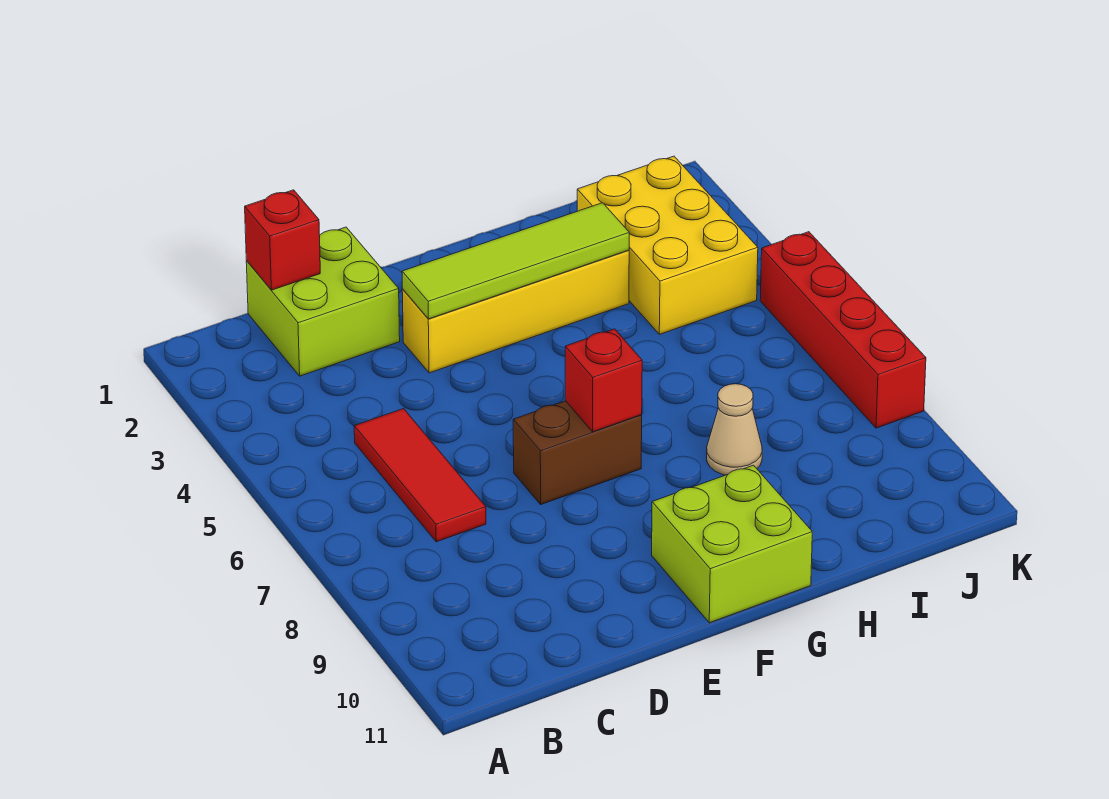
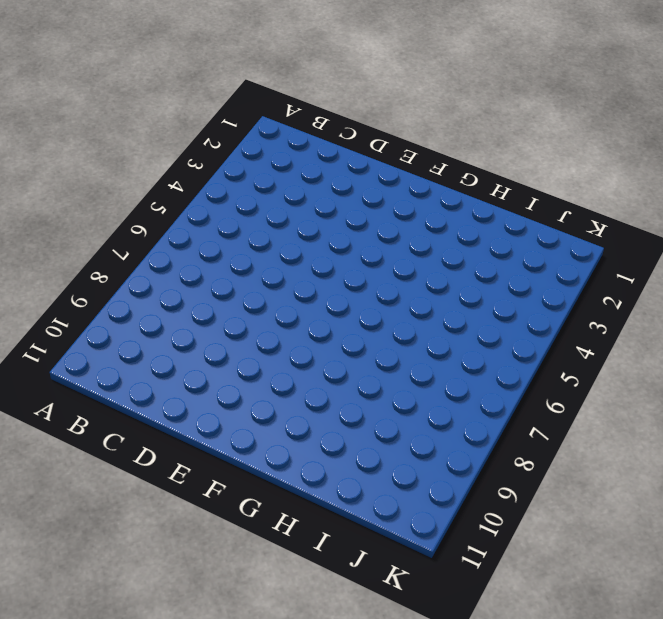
none -> lime brick C1:D2 level 1
none -> red tile C5:C7 level 1

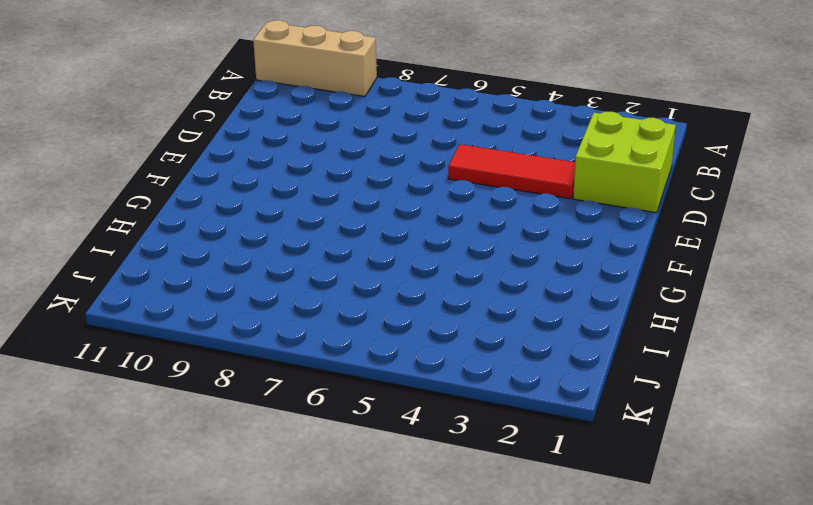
tan brick A9:A11 level 1 -> none
red tile D3:D5 level 1 -> red tile C5:C7 level 1
none -> yellow brick E3:H3 level 1
none -> brown brick E7:F7 level 1

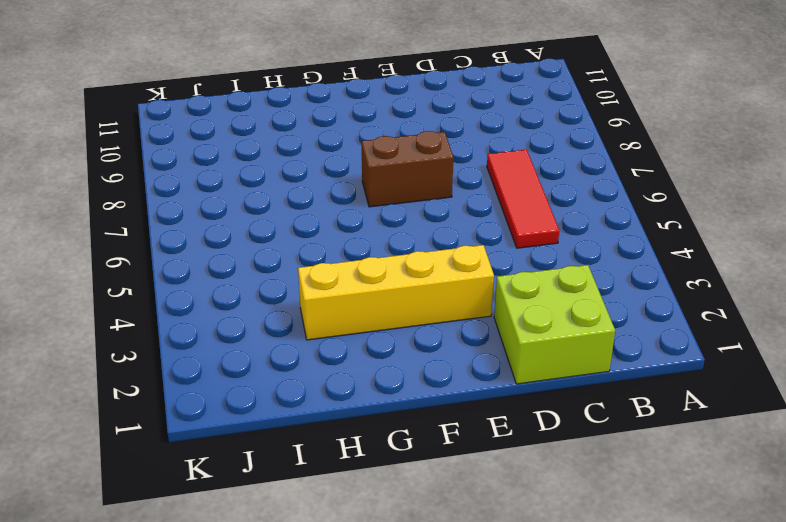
none -> lime brick F10:G11 level 1
none -> tan cone H8 level 1

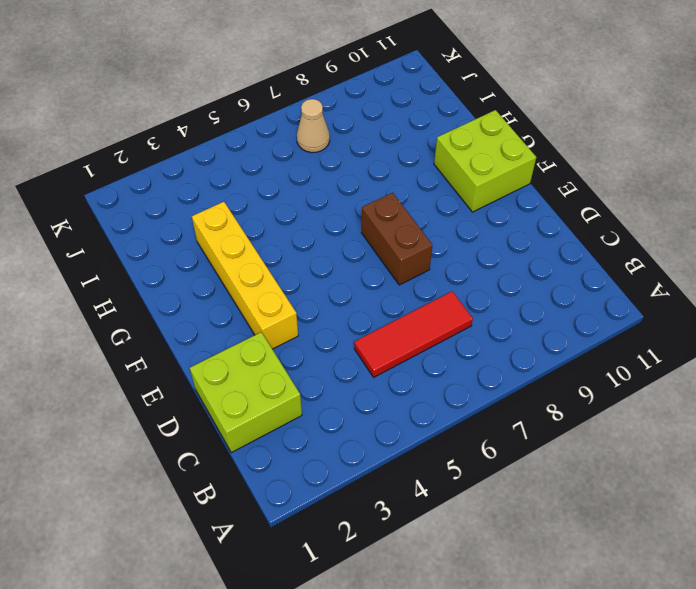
tan cone J7 level 1 -> tan cone H8 level 1
none -> yellow brick I2:J4 level 1
none -> red brick K5:K8 level 1

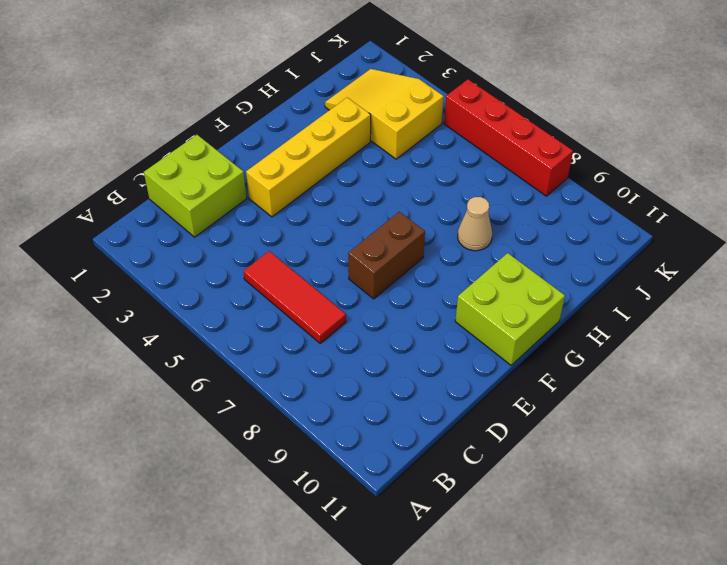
yellow slope I2:J4 level 1 top 4 -> yellow brick I2:J4 level 1
none -> red brick C1 level 2
none -> lime tile E3:H3 level 2

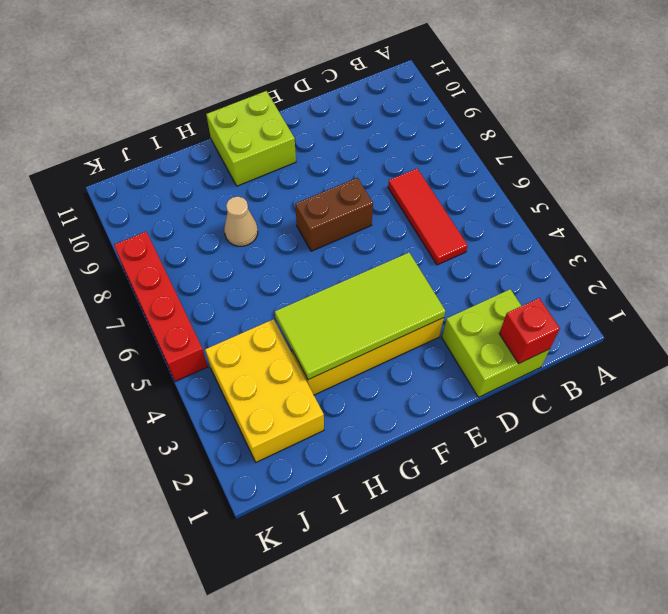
lime tile E3:H4 level 2 -> lime tile E3:H3 level 2
none -> red brick F7 level 2

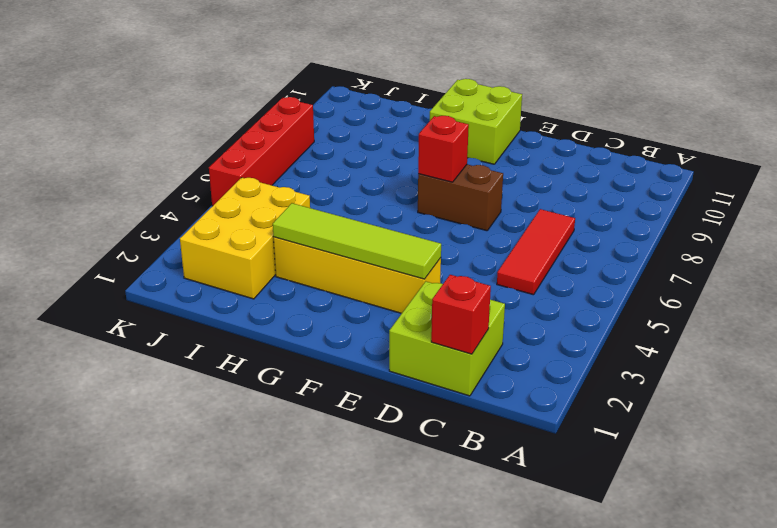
none -> tan cone H8 level 1

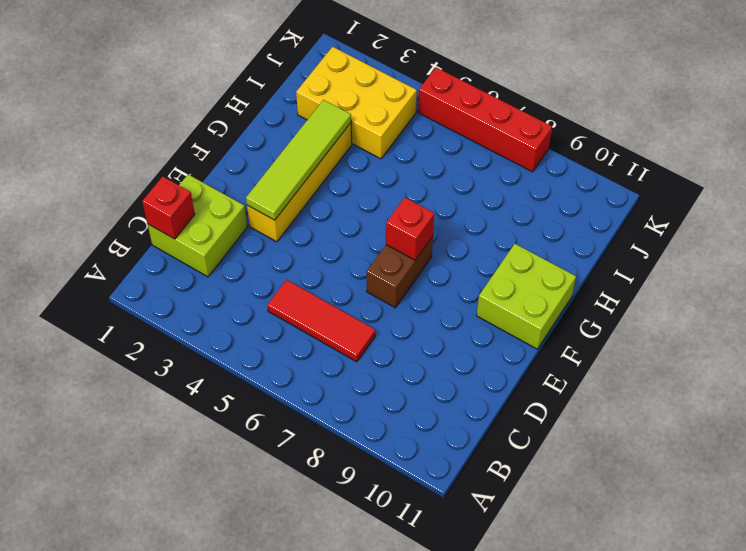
none -> tan cone H8 level 1

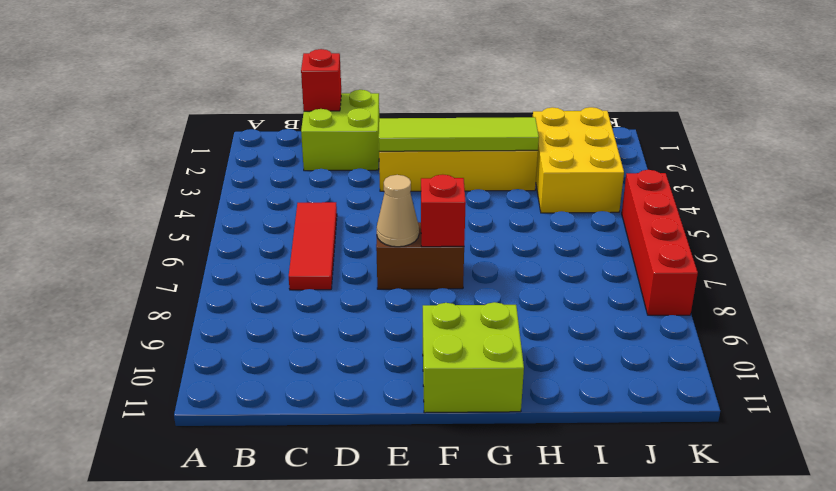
tan cone E7 level 2 -> tan cone H8 level 1

